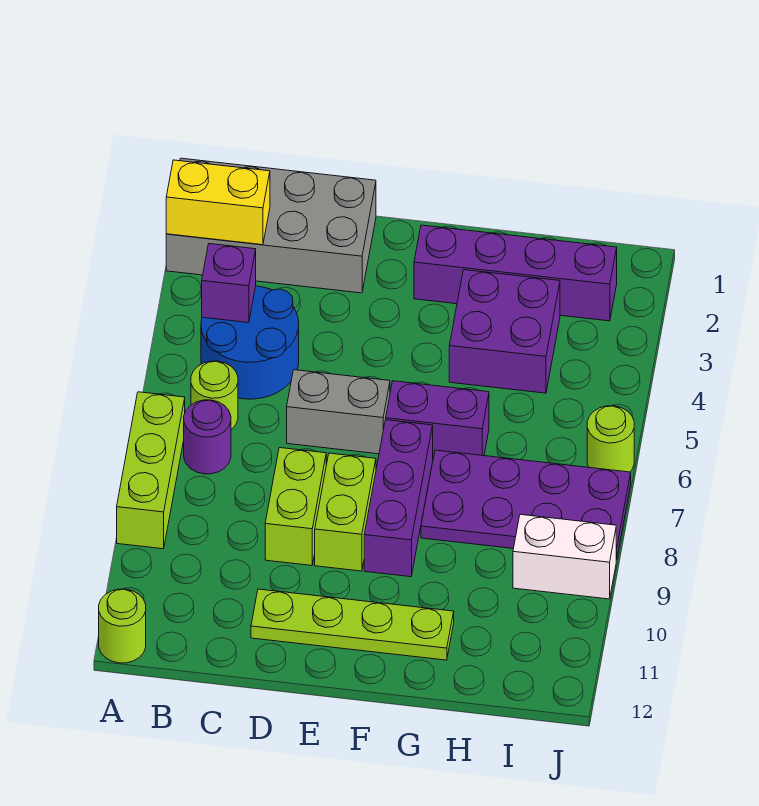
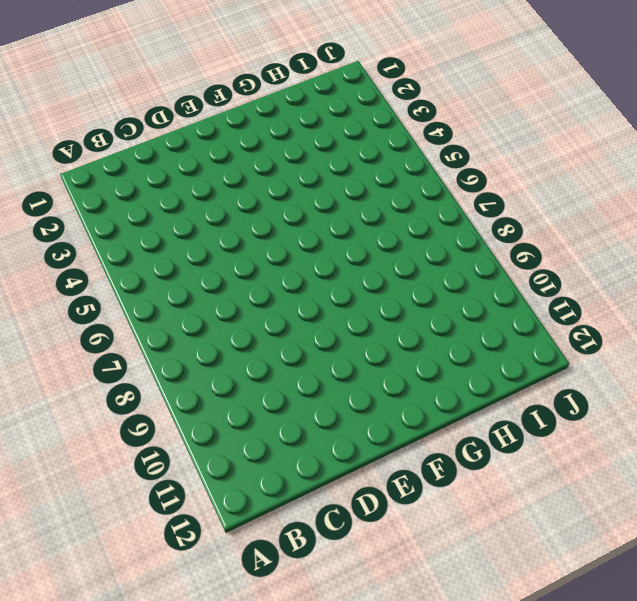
none -> grey brick A1:D2 level 1
none -> lime brick A7:A9 level 1
none -> lime round brick A12 level 1

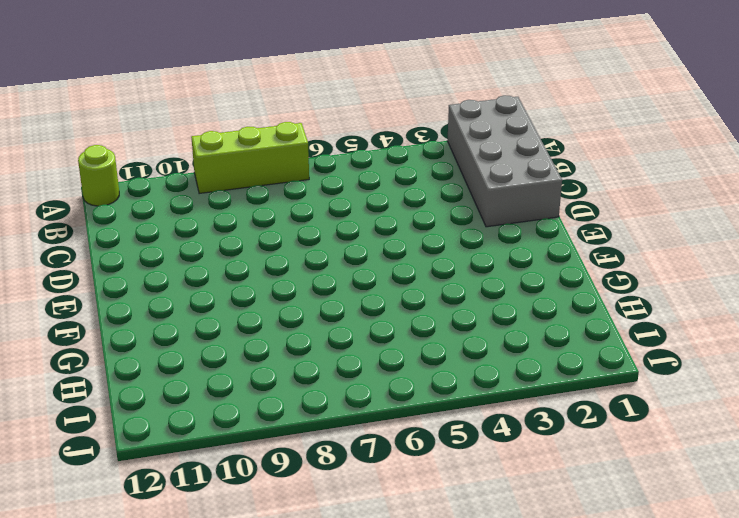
none -> blue round brick B4:C5 level 1
none -> lime round brick B6 level 1
none -> purple round brick B7 level 1

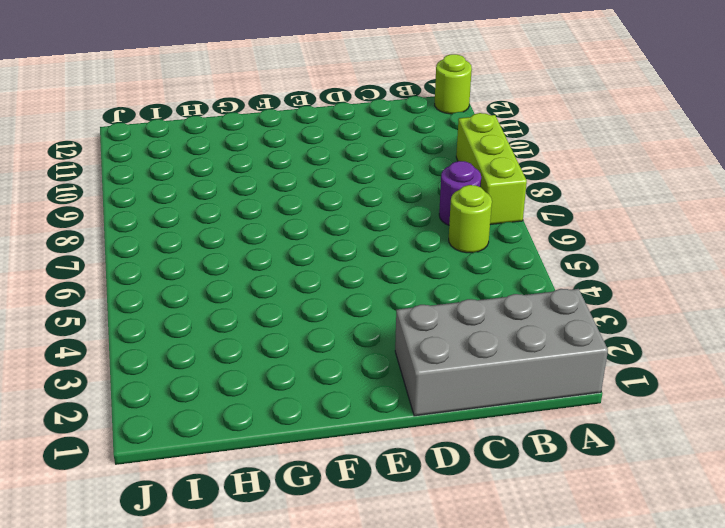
none -> blue round brick B4:C5 level 1
none -> grey brick D6:E6 level 1
none -> lime brick D8:D9 level 1

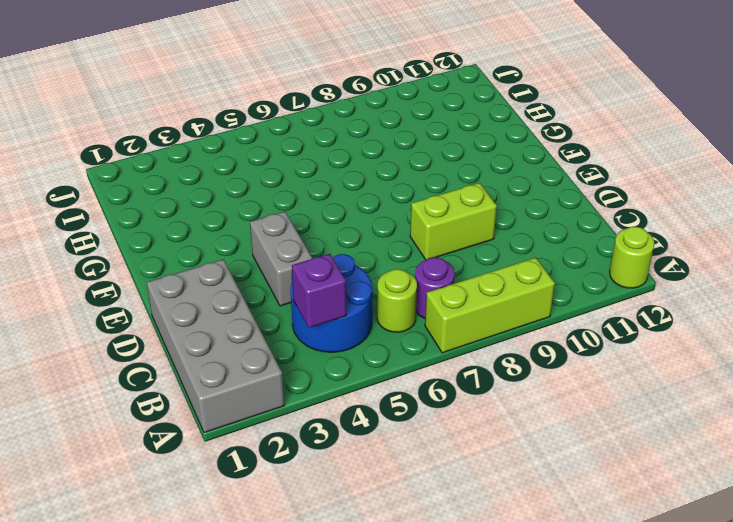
grey brick D4:E4 level 1 -> grey brick D6:E6 level 1
none -> lime plate D11:G11 level 1
none -> lime brick E8:E9 level 1
none -> purple brick F2:I2 level 1

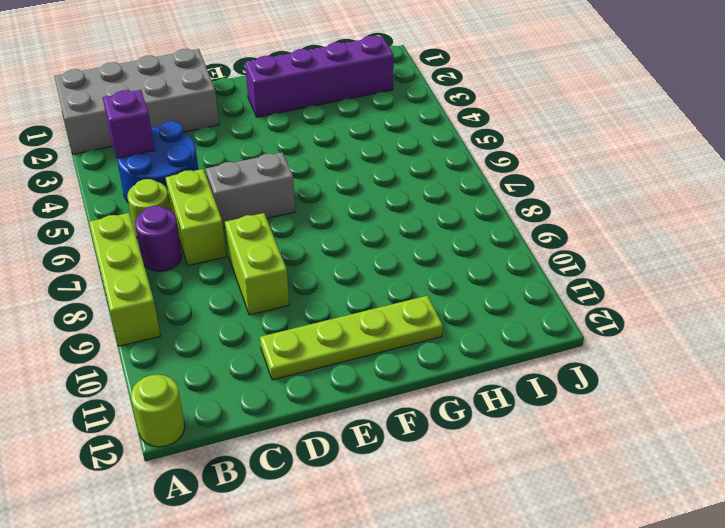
lime brick C6:C7 level 1 -> lime brick E8:E9 level 1
none -> purple brick F6:G6 level 1
none -> purple brick F7:F9 level 1
none -> purple brick G3:H4 level 1

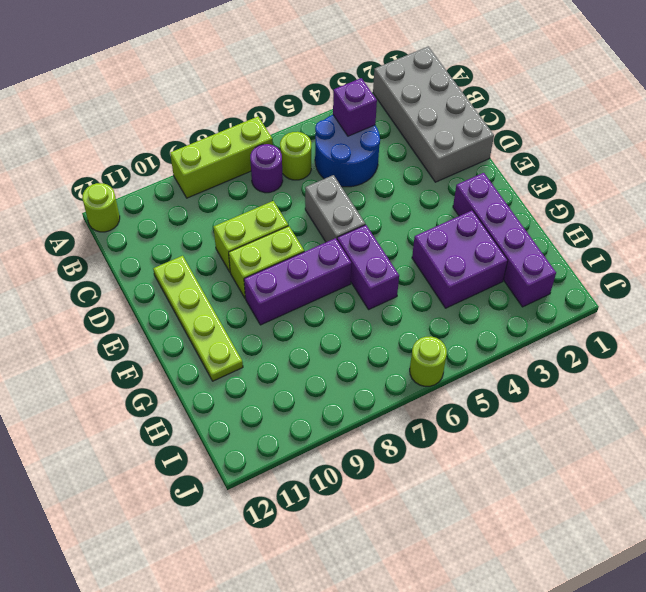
none -> purple plate G7:J8 level 1
none -> white brick I9:J9 level 1
none -> yellow brick A2:B2 level 2

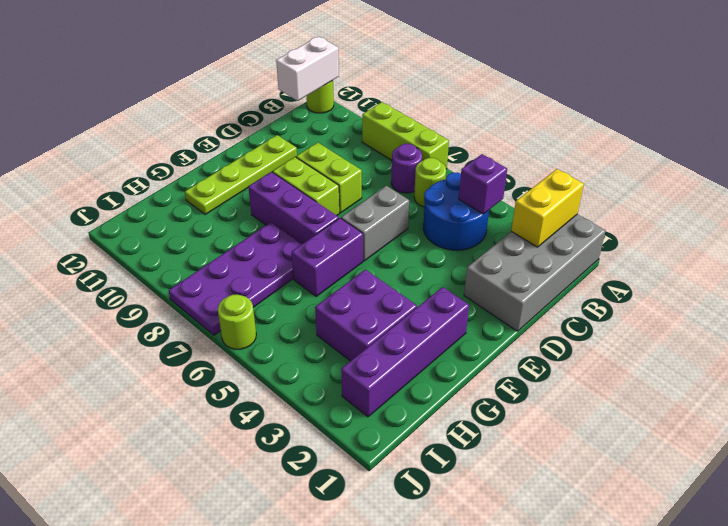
white brick A12:B12 level 2 -> white brick I9:J9 level 1

